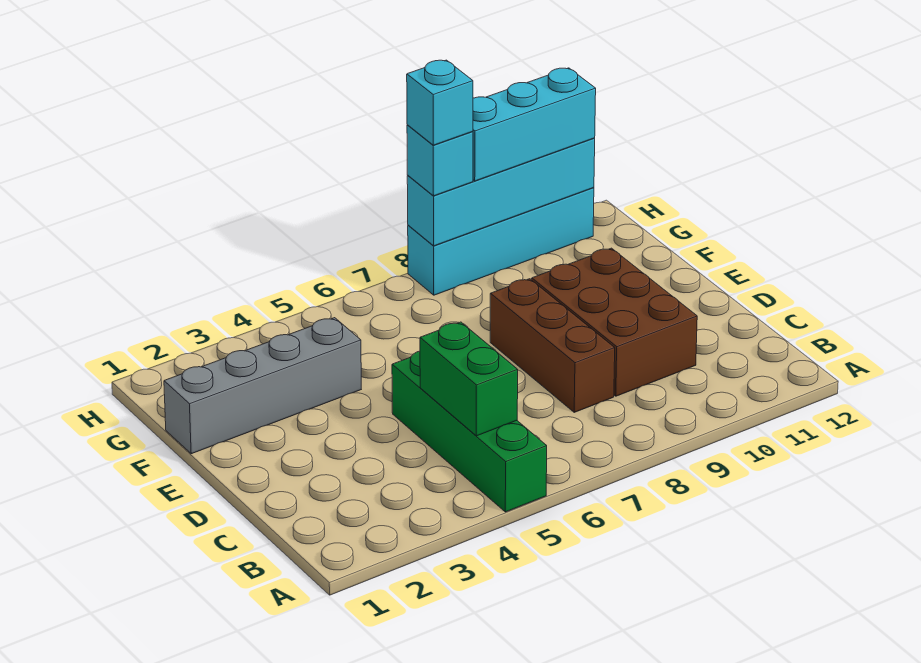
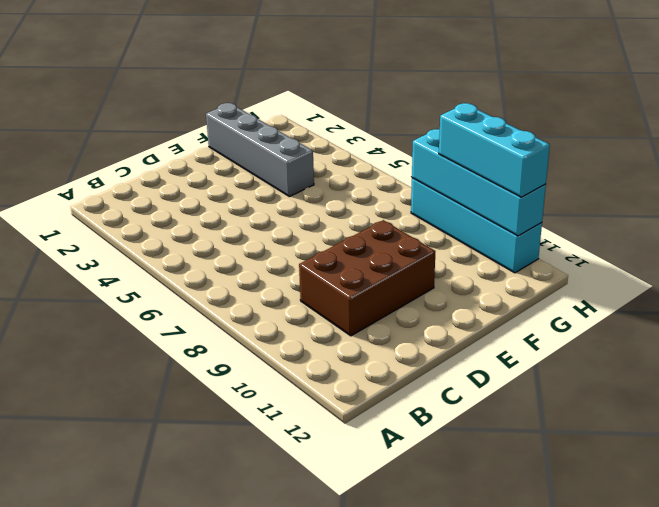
none -> green brick A5:D5 level 1
none -> brown brick C8:E8 level 1

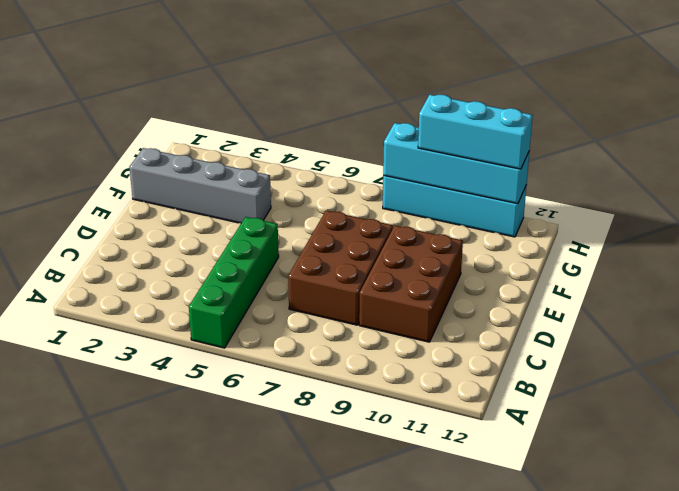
brown brick C7:E8 level 1 -> brown brick C8:E8 level 1
none -> green brick B5:C5 level 2
none -> cyan brick H8 level 3

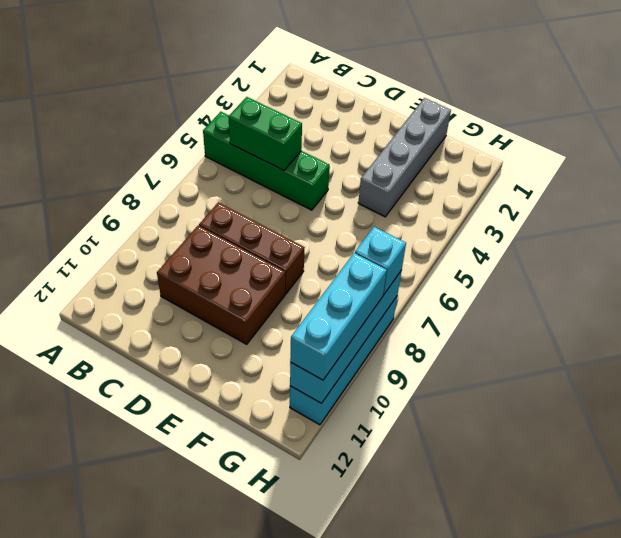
none -> cyan brick H8 level 4

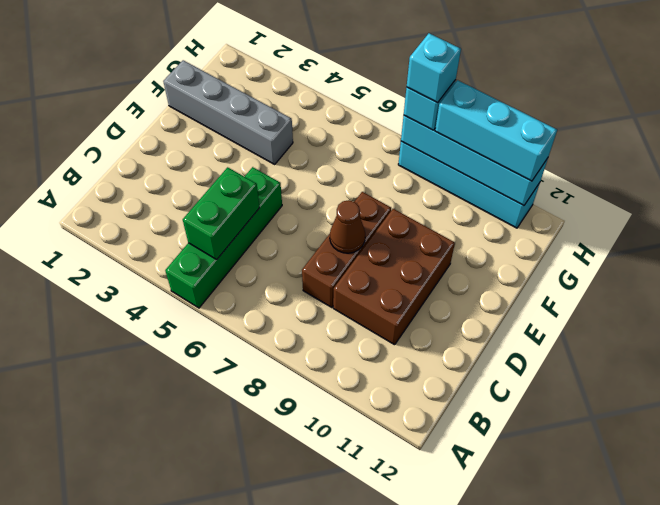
brown cone D8 level 2 -> none

